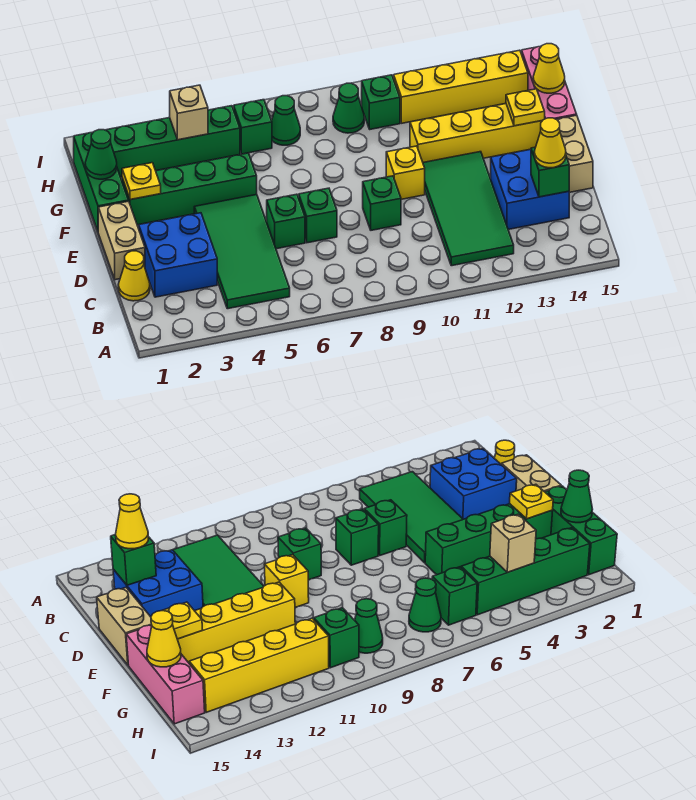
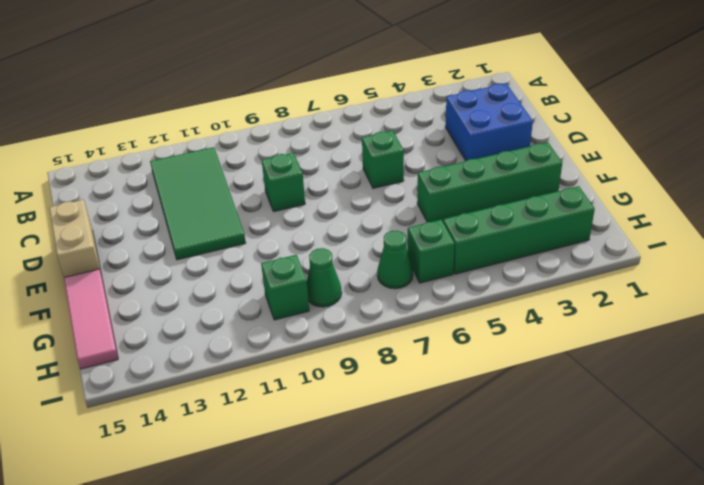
pink tile F15:H15 level 1 -> pink brick F15:H15 level 1
none -> green tile B4:E5 level 1
none -> yellow cone C1 level 1
none -> blue brick C13:D14 level 1

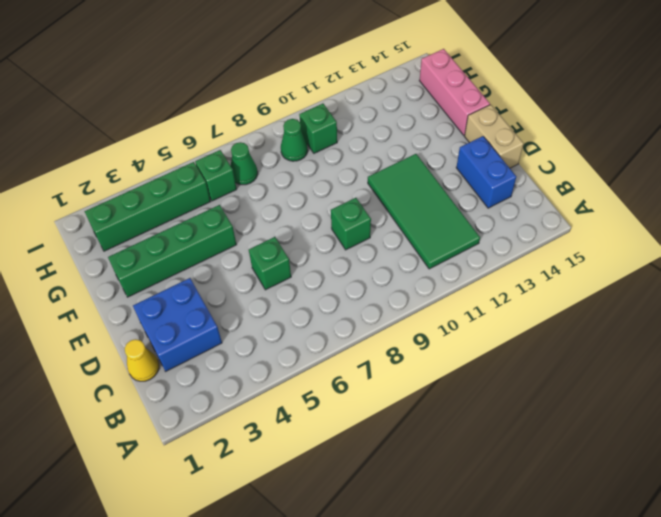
blue brick C14:D14 level 1 -> blue brick C13:D14 level 1
none -> green tile B4:E5 level 1
none -> tan brick D1:E1 level 1
none -> green brick D7 level 1

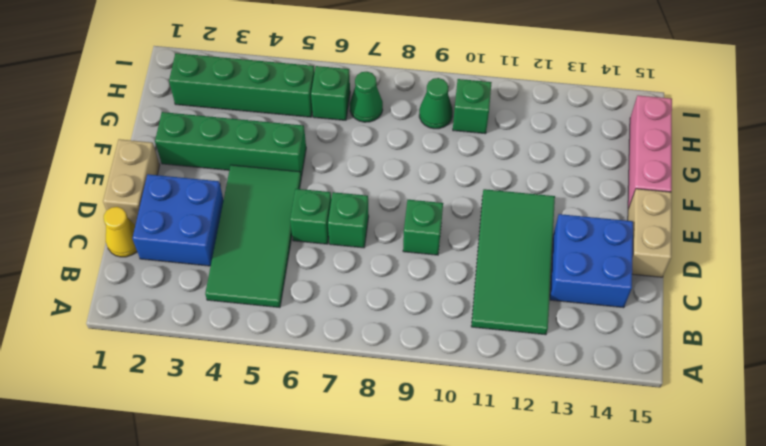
none -> yellow brick E10 level 1
none -> green brick F1:H1 level 1
none -> yellow brick F11:F14 level 1

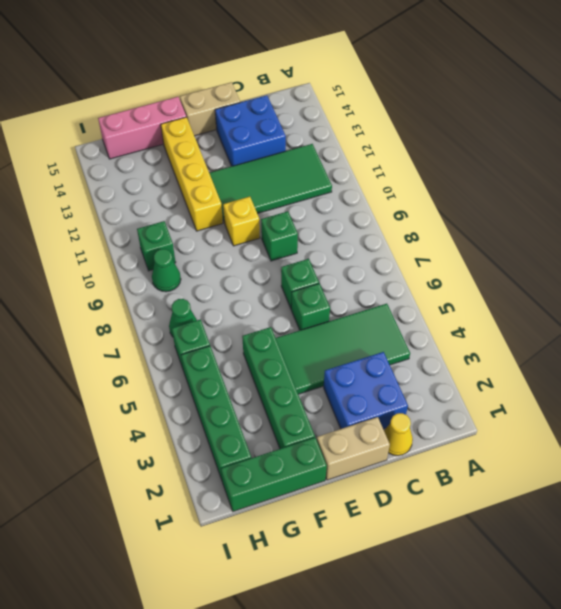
none -> yellow brick H11:H14 level 1
none -> green brick C14 level 2
none -> yellow plate F2 level 2

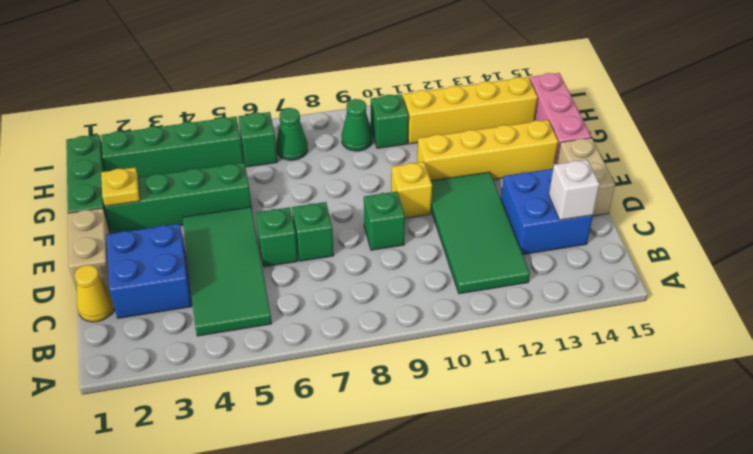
white brick C14 level 2 -> green brick C14 level 2
none -> yellow plate F14 level 2
none -> green cone G1 level 2
none -> yellow cone G15 level 2

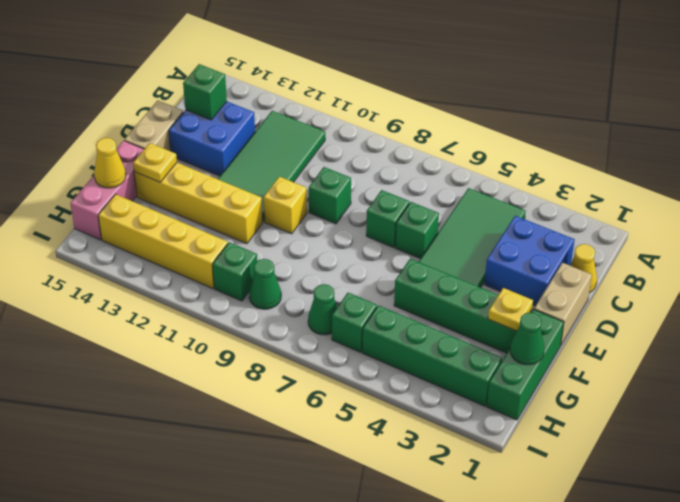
none -> tan brick H4 level 2
none -> yellow cone C14 level 3

